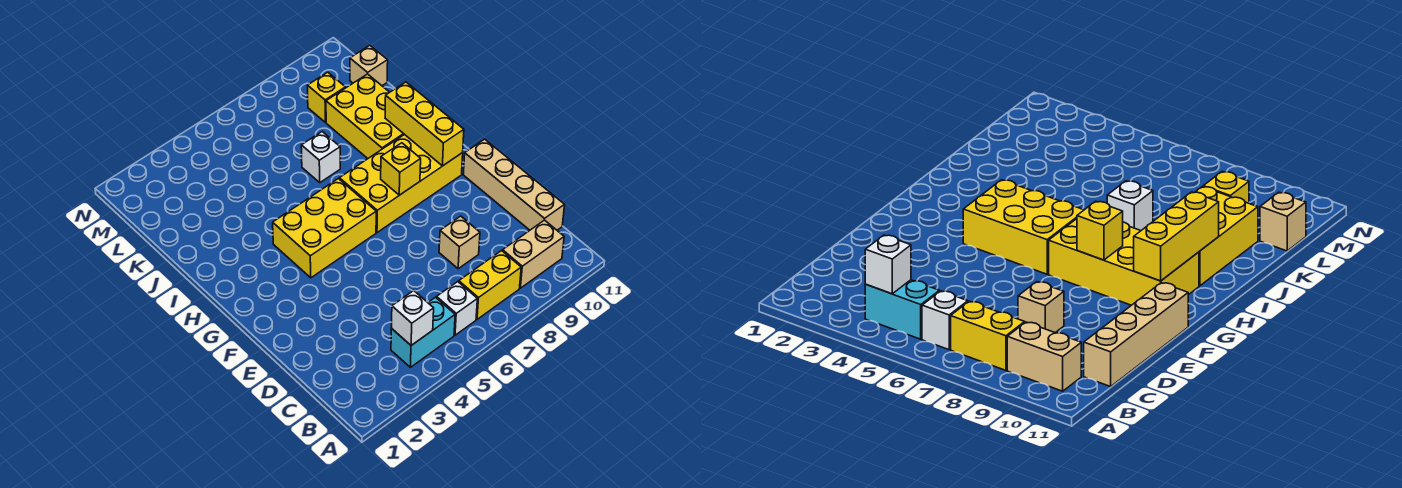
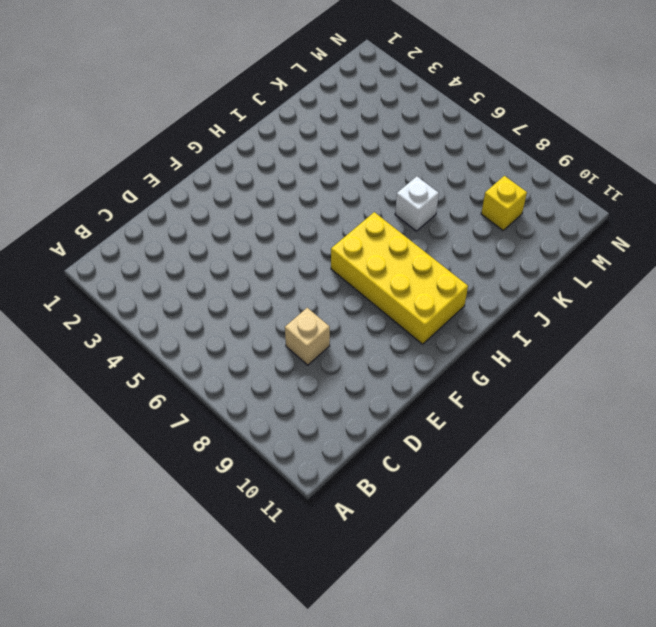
none -> cyan brick B4:B5 level 1
none -> white brick B6 level 1
none -> yellow brick B7:B8 level 1

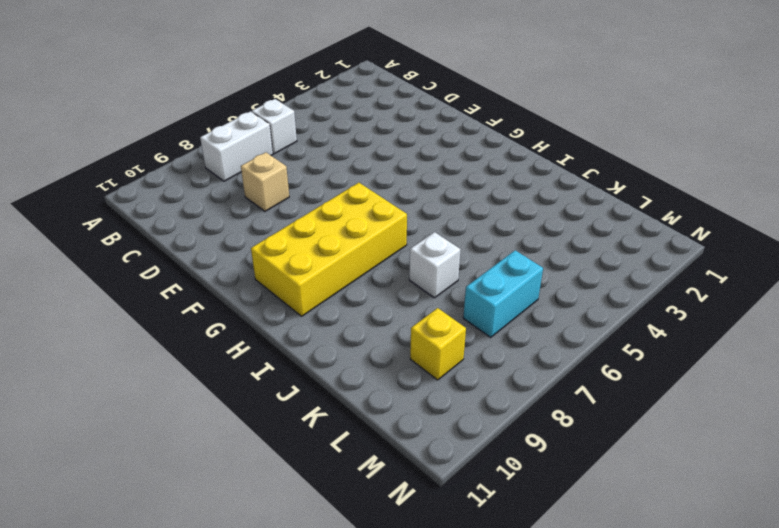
white brick B7:B8 level 1 -> yellow brick B7:B8 level 1
cyan brick L6:L7 level 1 -> cyan brick B4:B5 level 1
none -> tan brick B9:B10 level 1
none -> tan brick C11:F11 level 1
none -> yellow brick G4:H6 level 1

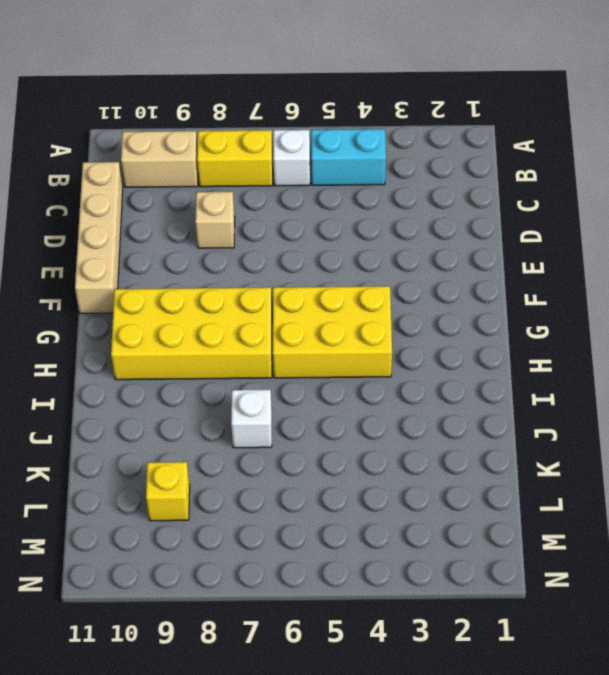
none -> yellow brick I9:K10 level 1
none -> tan brick L11 level 1
none -> white brick B4 level 2

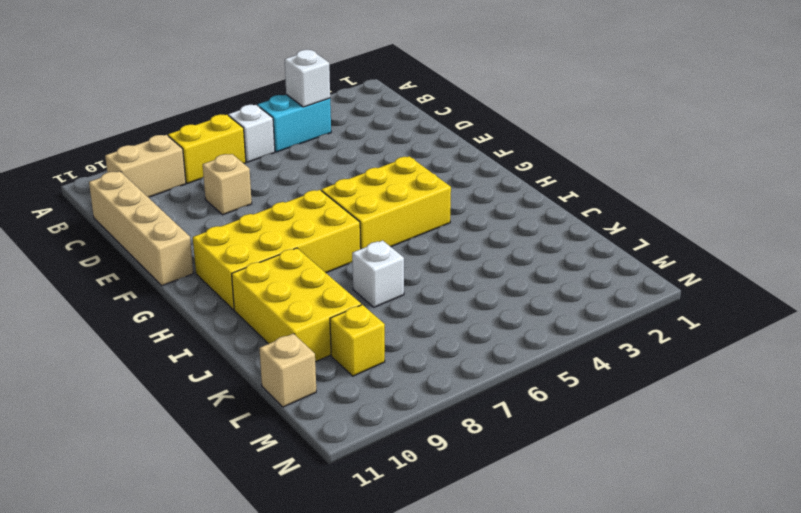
none -> yellow brick G8 level 2
none -> yellow brick G10:I10 level 2

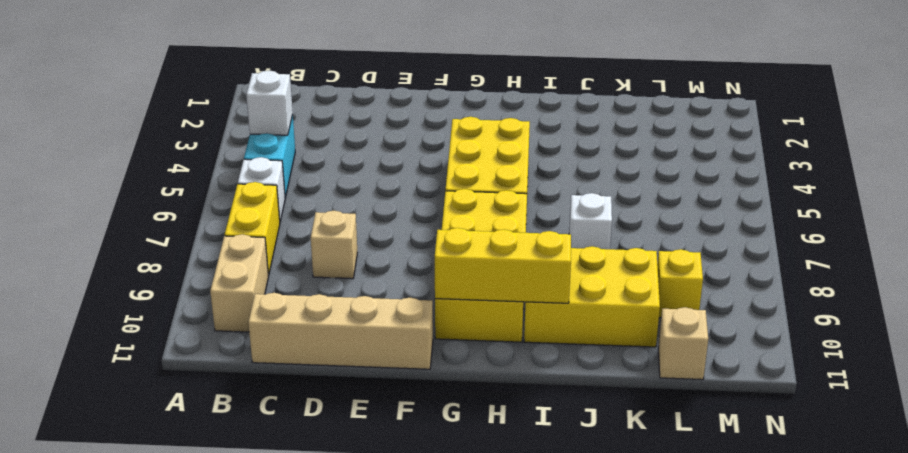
none -> yellow brick G8 level 2

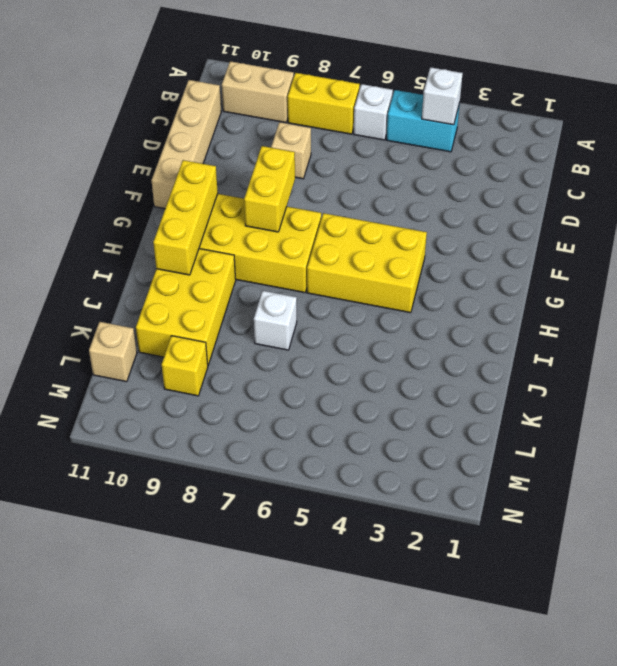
yellow brick F8:G8 level 2 -> yellow brick G8 level 2

